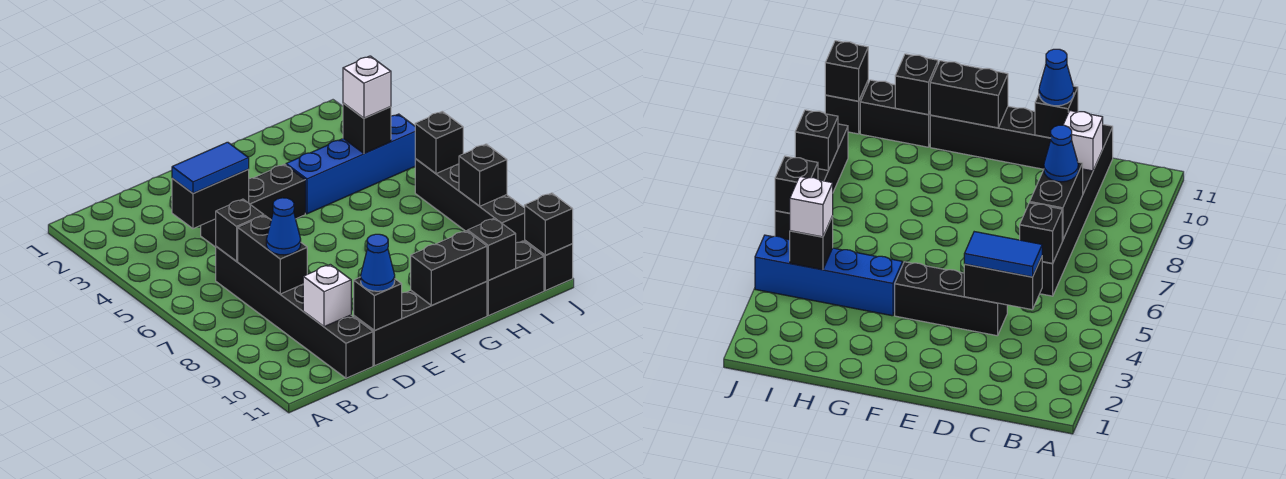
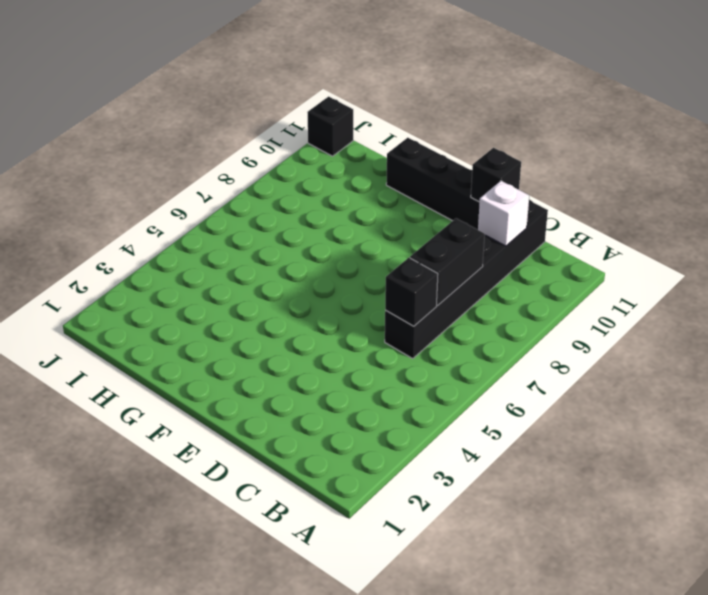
none -> black brick D4:F4 level 1
none -> blue brick G4:J4 level 1
none -> black brick H11:I11 level 1

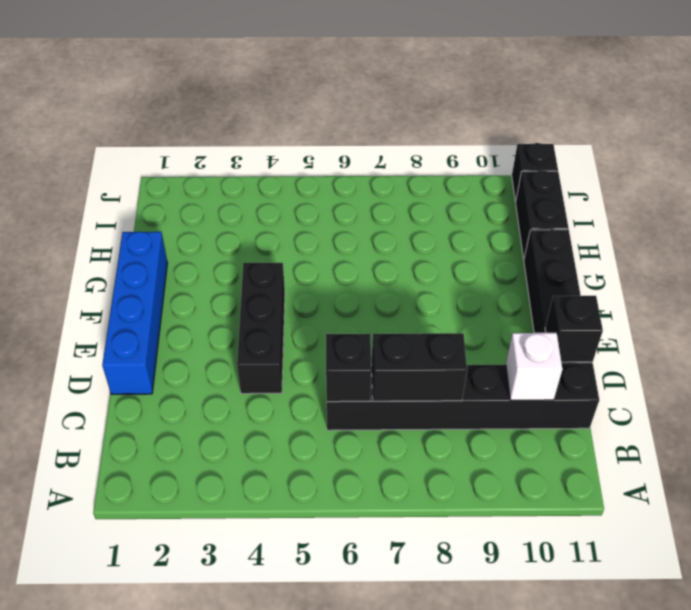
blue brick D1:G1 level 1 -> blue brick G4:J4 level 1
none -> black brick J6:J9 level 1
none -> black brick C4:D4 level 2
none -> black brick F11:G11 level 2

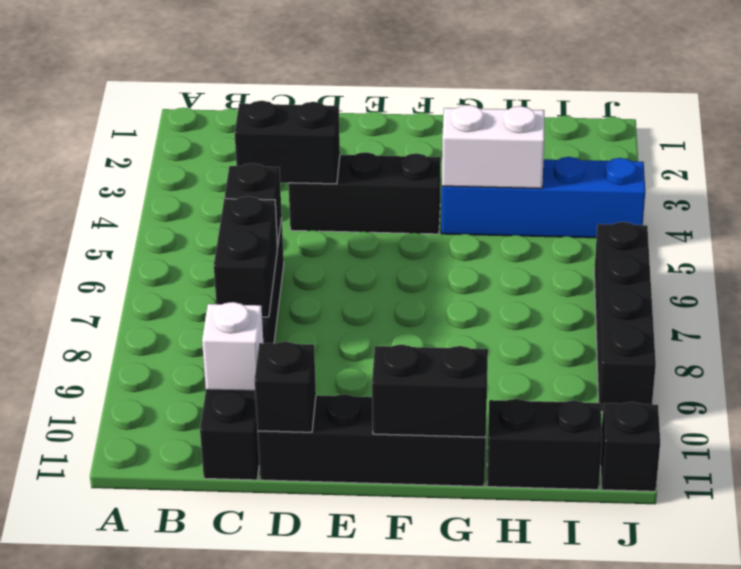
white brick G4:H4 level 2 -> none
none -> black brick H11 level 2
none -> black brick I4 level 2
none -> black brick J6 level 2

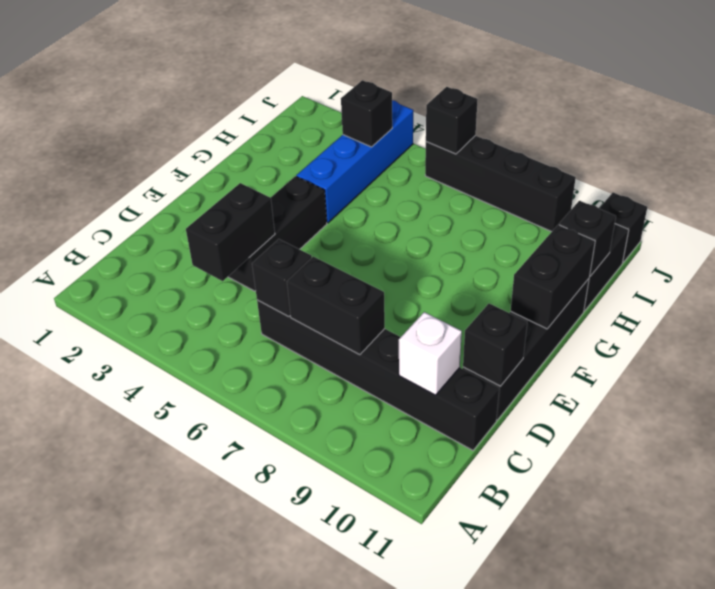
none -> black brick J8 level 2
none -> black brick J11 level 2
none -> blue tile C4:D4 level 3

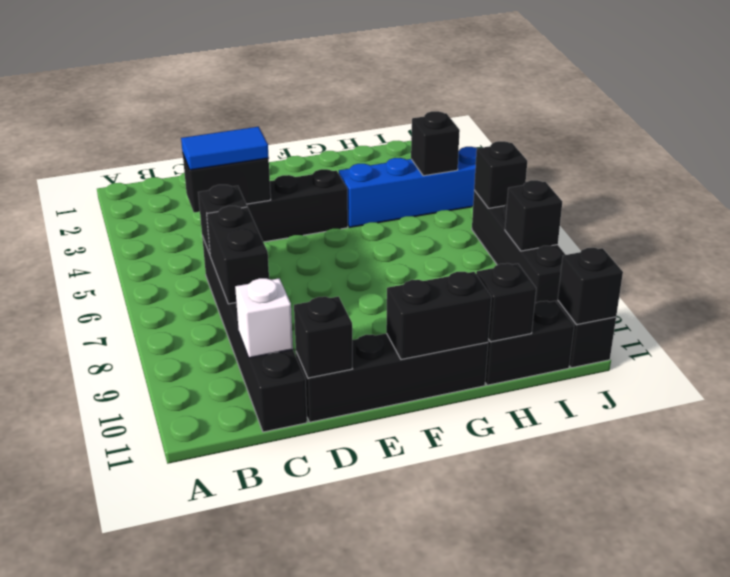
none -> blue cone C8 level 3
none -> blue cone D11 level 3
none -> white brick I4 level 3

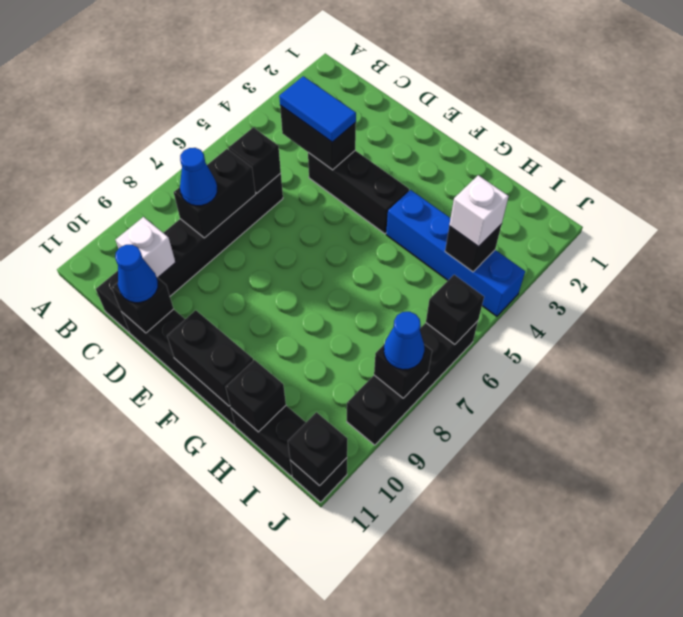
blue cone J8 level 3 -> none

